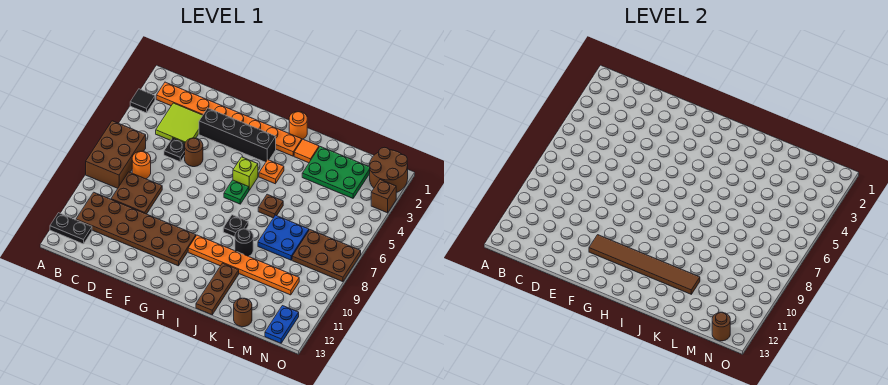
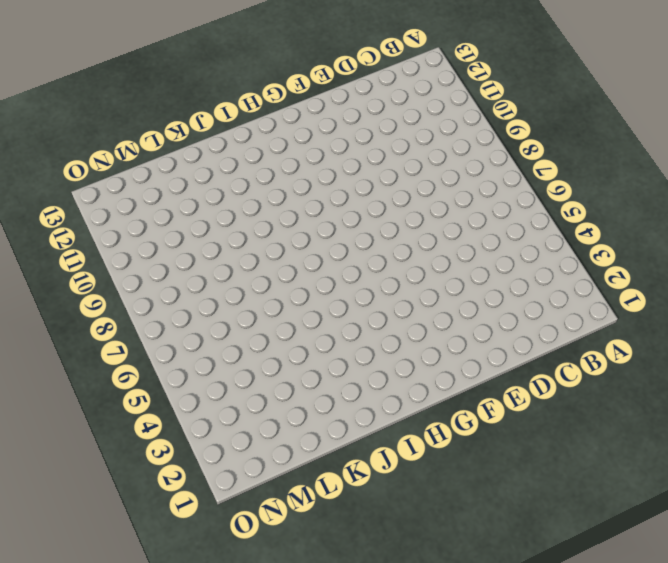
none -> black tile A3 level 1
none -> brown brick A6:B8 level 1
none -> black plate A12:B12 level 1
none -> orange plate B2:I2 level 1

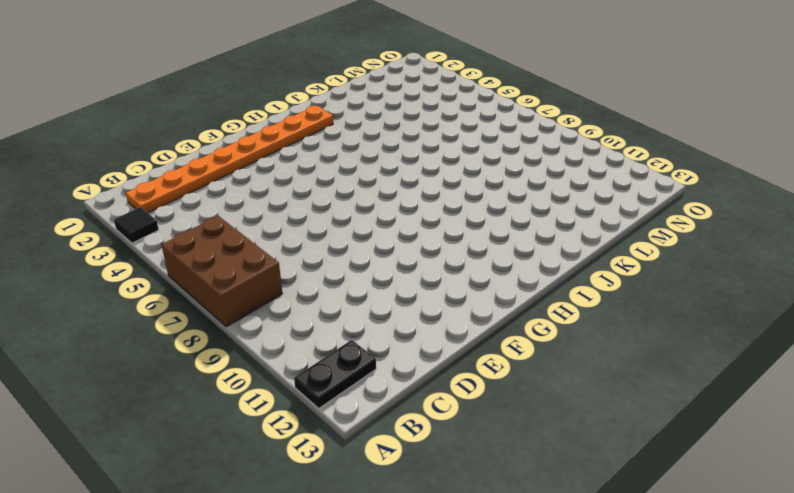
none -> brown plate B10:G11 level 1
none -> lime tile C3:D4 level 1
none -> orange round brick C7 level 1
none -> brown plate C8:D9 level 1

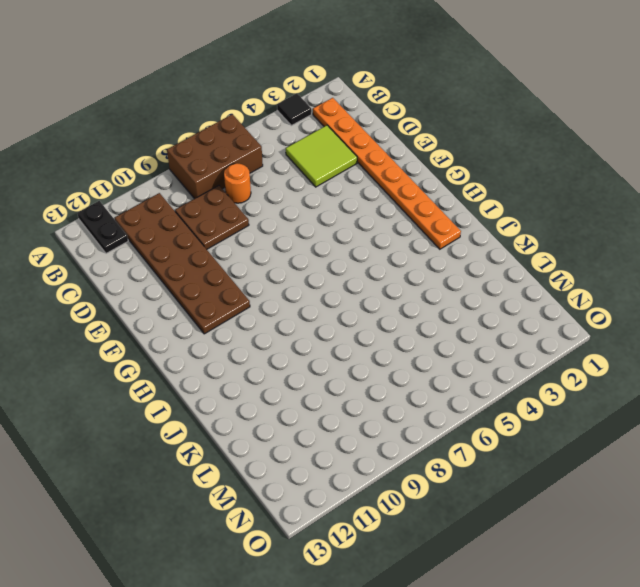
none -> black plate D5 level 1
none -> black brick E3:H3 level 1
none -> brown round brick E5 level 1
none -> lime brick H5 level 1

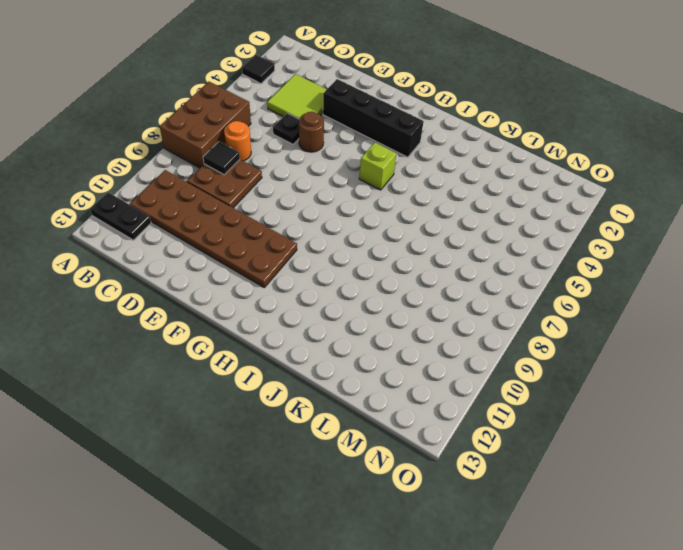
black tile C8 level 2 -> none
none -> orange plate B2:I2 level 1
none -> green plate H6 level 1
none -> orange plate H10:M10 level 1
none -> orange round brick I1 level 1

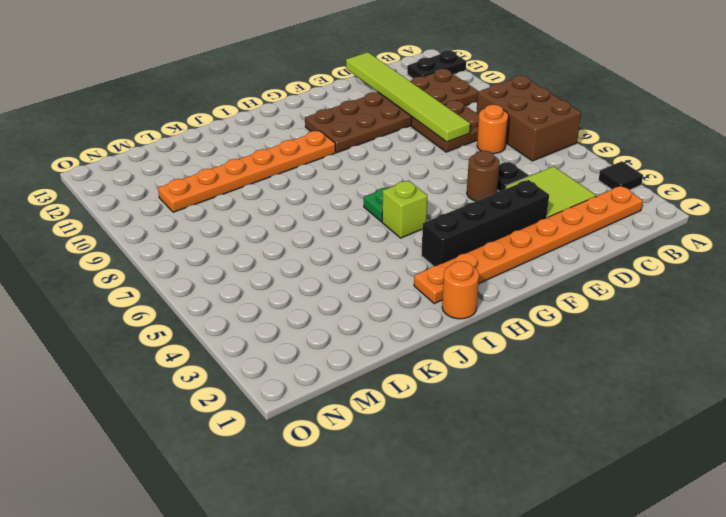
lime tile D8:D13 level 2 -> none
none -> orange plate I4 level 1
none -> black plate I8 level 1
none -> orange tile J2 level 1
none -> brown plate J6 level 1

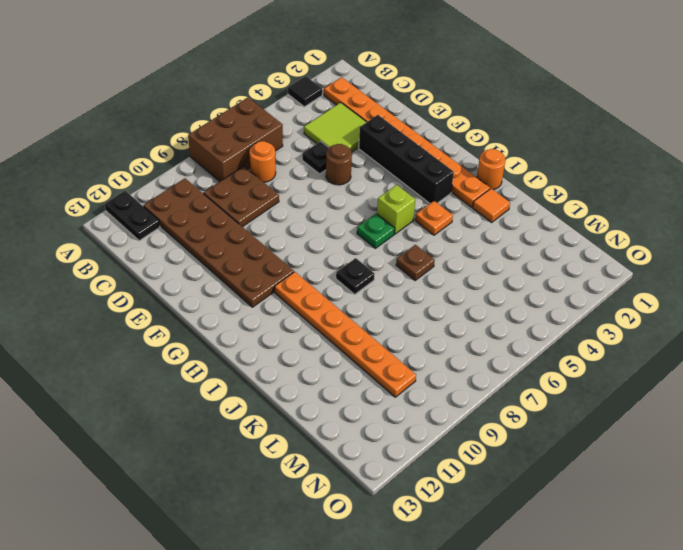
none -> black round brick J9 level 1
none -> brown plate J11:J13 level 1
none -> green plate K2:M3 level 1
none -> blue plate K7:L8 level 1

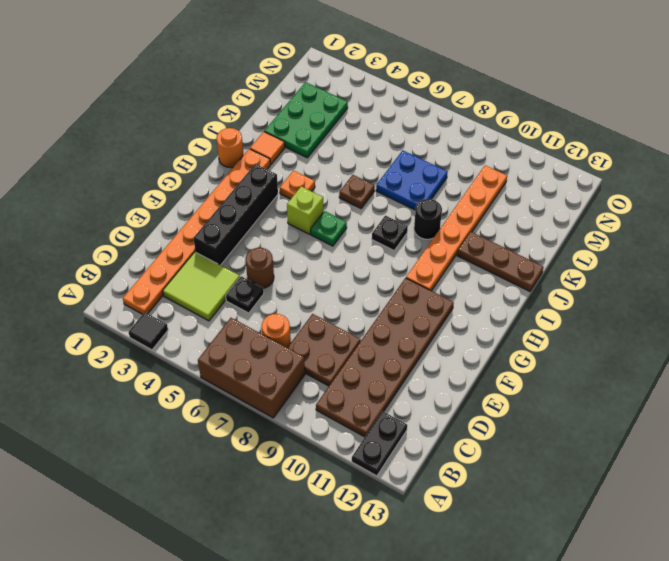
none -> brown round brick L13 level 1
none -> brown plate M7:O8 level 1
none -> brown round brick N1:O2 level 1
none -> blue plate N12:N13 level 1

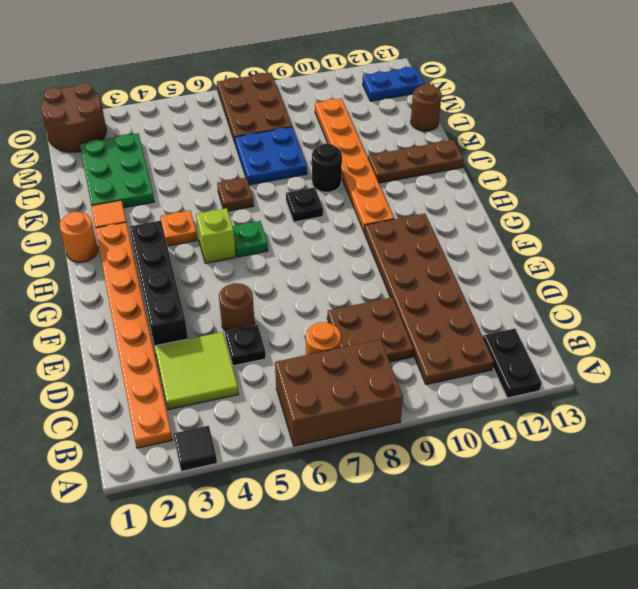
none -> brown brick O3 level 1
none -> brown tile F11:K11 level 2
none -> brown round brick N13 level 2

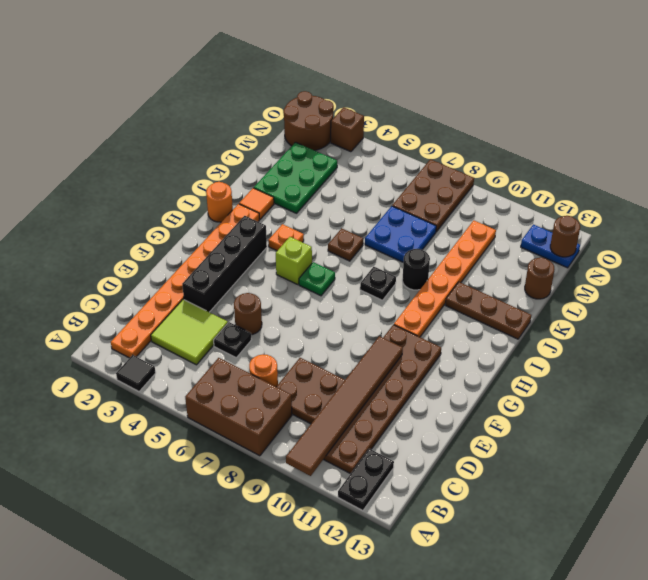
brown tile A10:F10 level 2 -> brown tile F11:K11 level 2

